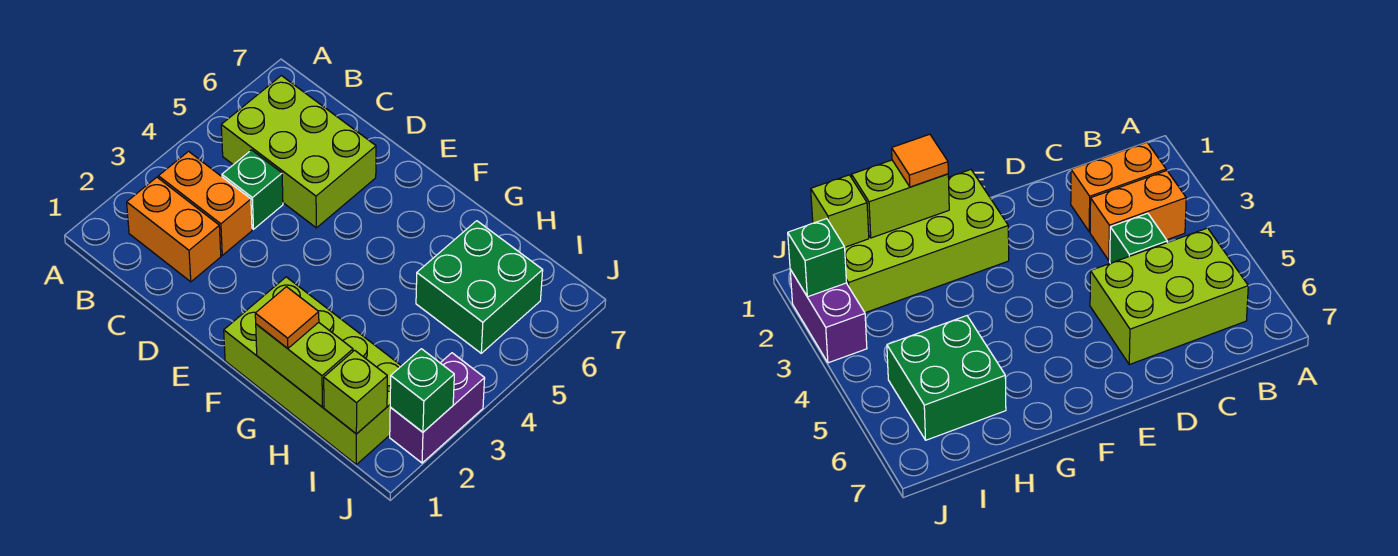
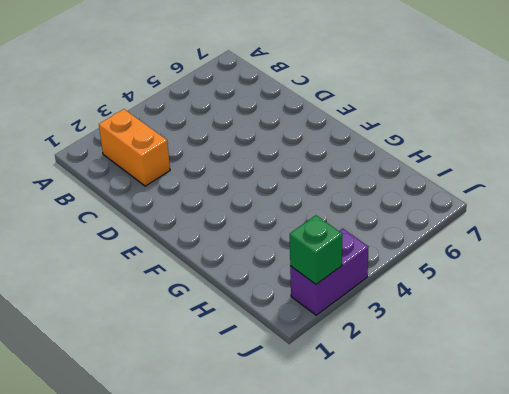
none -> orange brick B3:C3 level 1
none -> lime brick B5:D6 level 1

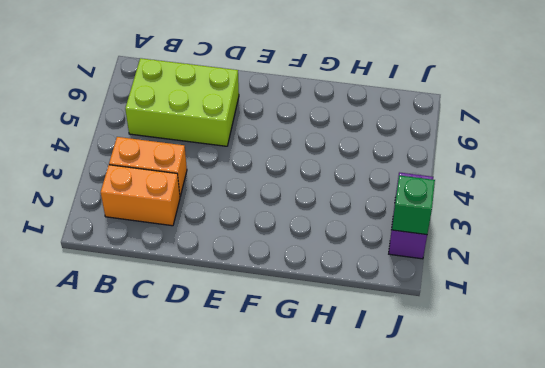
none -> green brick C4 level 1
none -> lime brick F1:I2 level 1

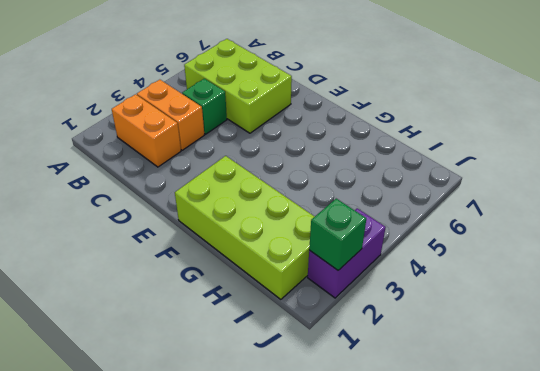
none -> green brick H5:I6 level 1
none -> lime brick G1:H1 level 2

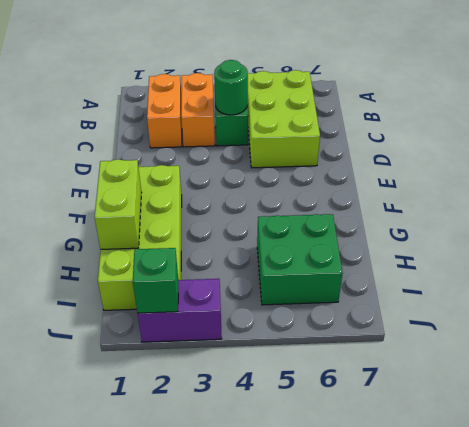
green round brick C4 level 2 -> none
none -> lime brick I1 level 2
none -> orange tile G1 level 3

